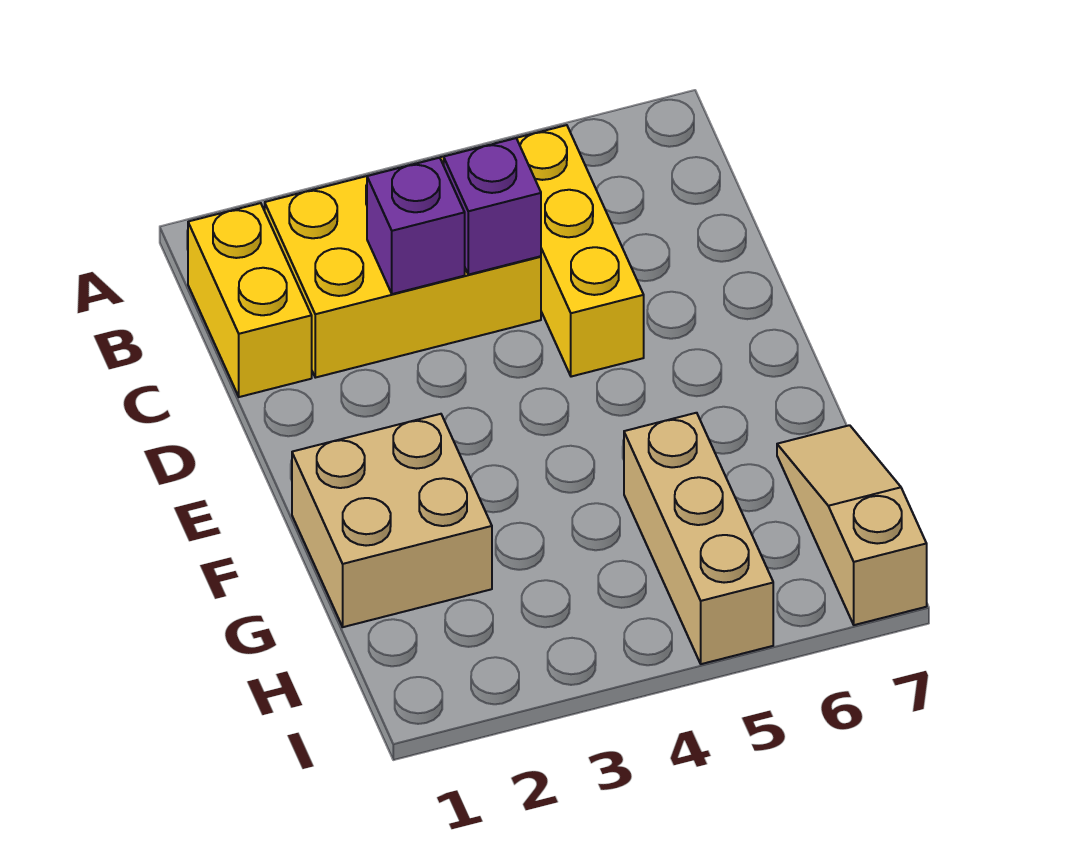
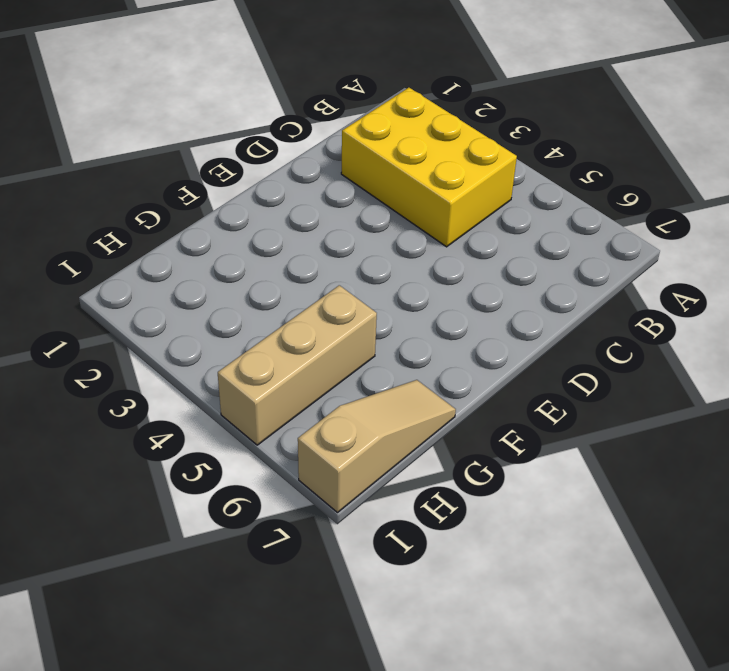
none -> yellow brick B1:C1 level 1
none -> yellow brick B5:D5 level 1

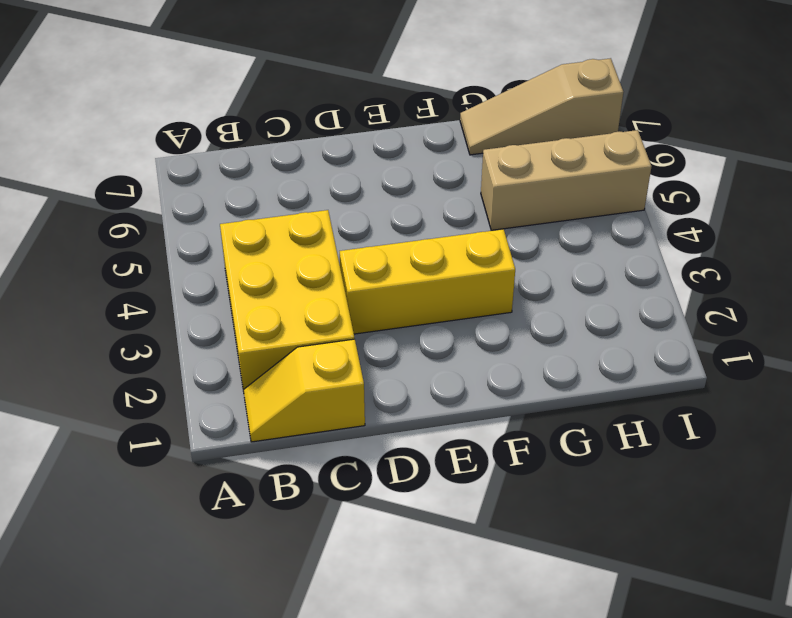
yellow slope B1:C1 level 1 top C -> yellow brick B1:C1 level 1
yellow brick D3:F3 level 1 -> yellow brick B5:D5 level 1
none -> tan brick F1:G2 level 1
none -> purple brick C3 level 2

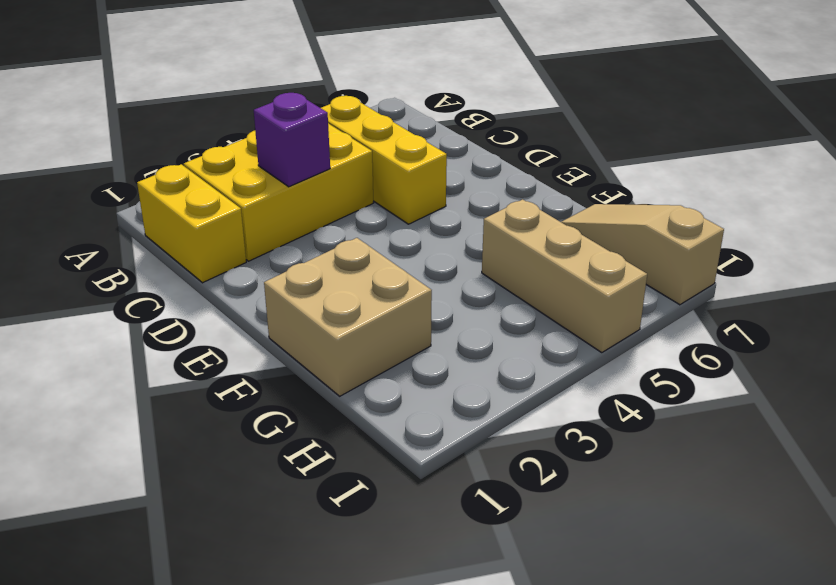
none -> purple brick C4 level 2

